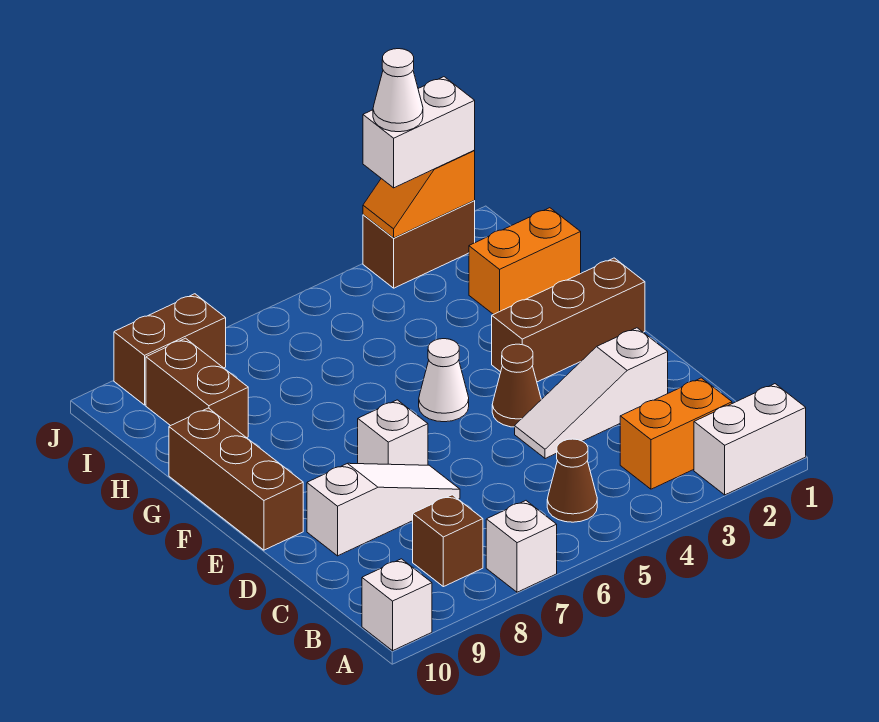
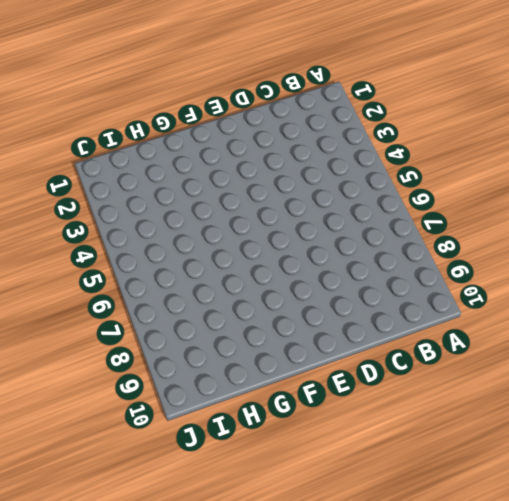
none -> white brick A1:A2 level 1
none -> white brick A7 level 1
none -> white brick A10 level 1

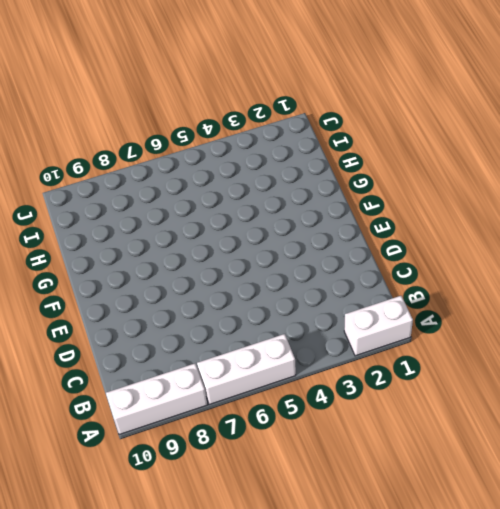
white brick A5:A7 level 1 -> white brick A7 level 1
white brick A8:A10 level 1 -> white brick A10 level 1
none -> orange brick B2:B3 level 1
none -> brown cone B5 level 1
none -> brown brick B8 level 1

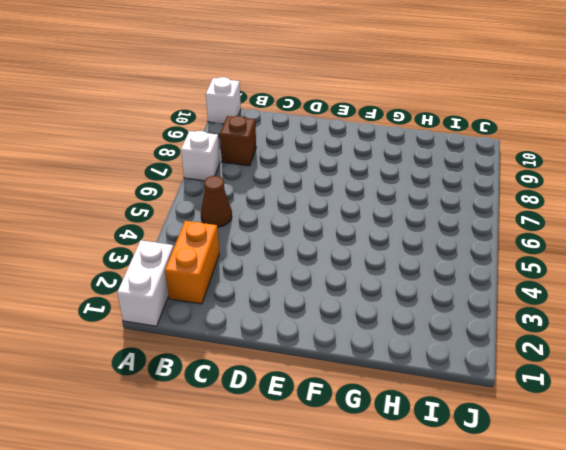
none -> white slope D2:D4 level 1 top 2
none -> white slope D7:D9 level 1 top 9
none -> brown cone E4 level 1

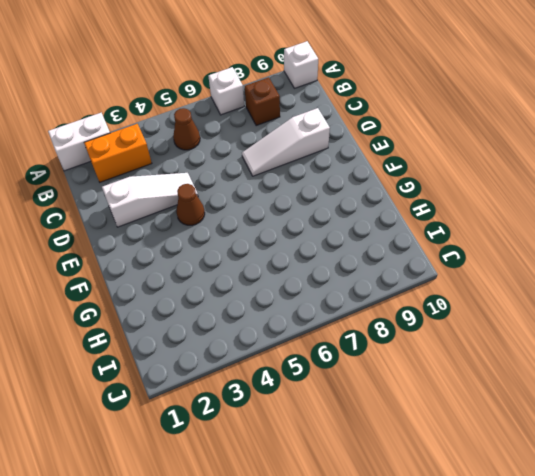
none -> white brick E7 level 1
none -> brown brick E10:G10 level 1
none -> brown brick F1:F3 level 1

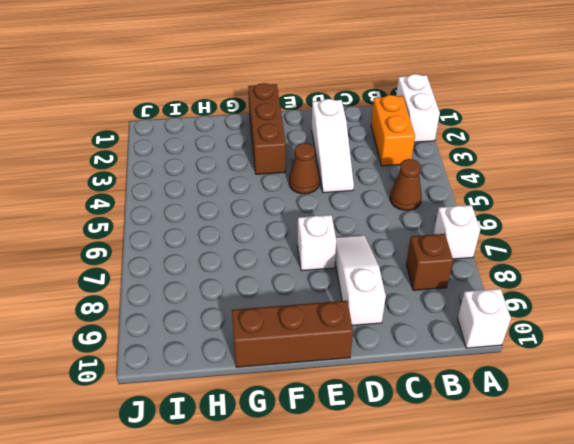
none -> white cone F5 level 1
none -> orange brick H1:H2 level 1
none -> brown brick H9:I9 level 1

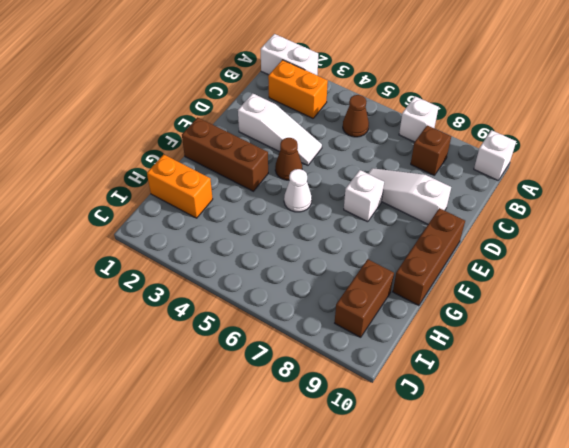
none -> brown brick J2:J3 level 1
none -> brown brick J8:J9 level 1
none -> orange slope J2:J3 level 2 top 2

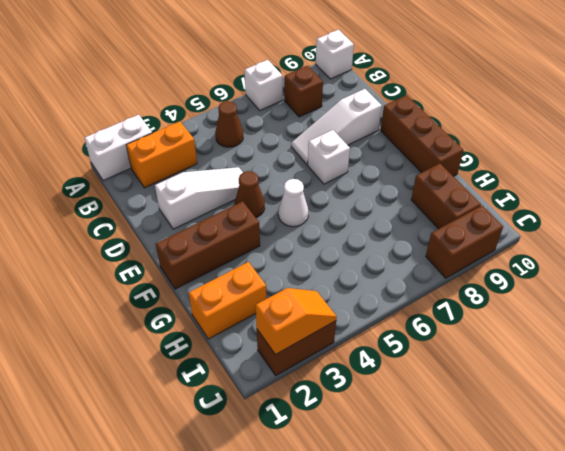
none -> white brick J2:J3 level 3
none -> white cone J3 level 4

